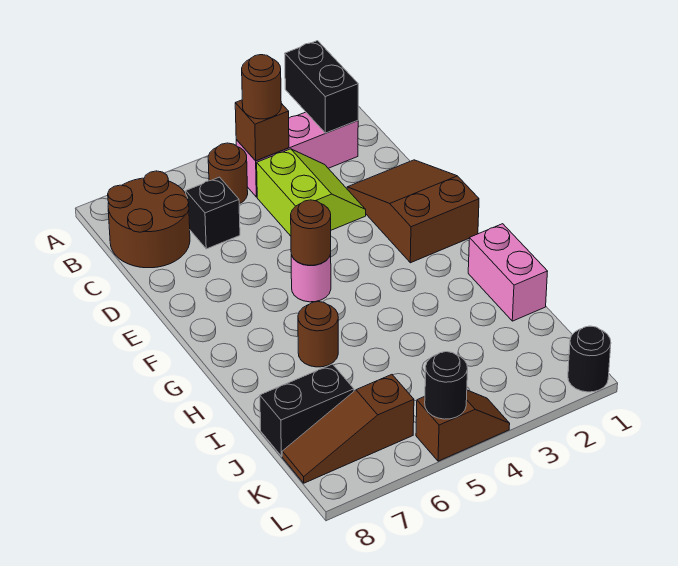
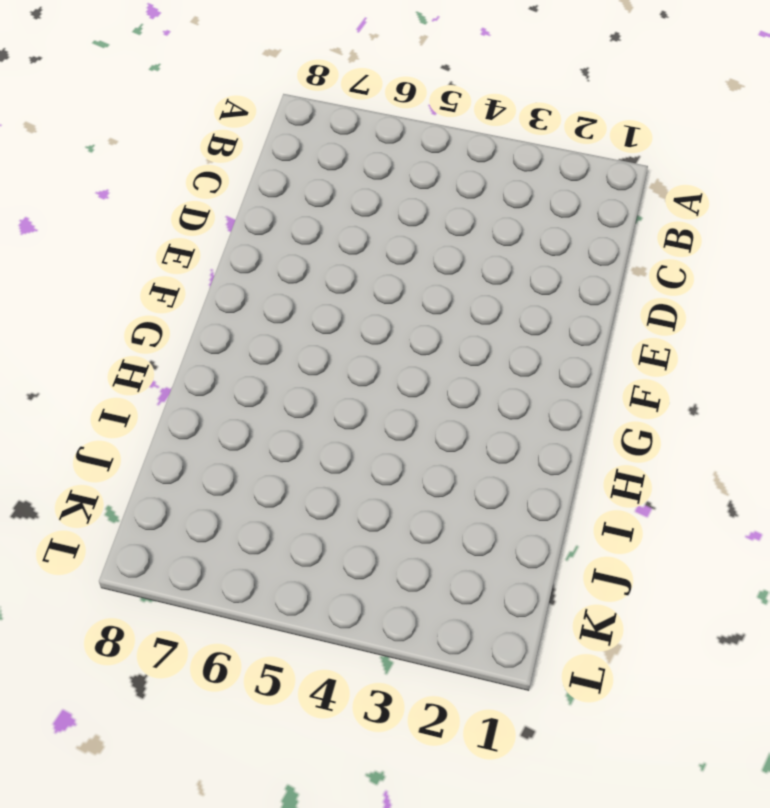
none -> pink brick B2:B4 level 1
none -> brown round brick B5 level 1
none -> brown round brick B7:C8 level 1

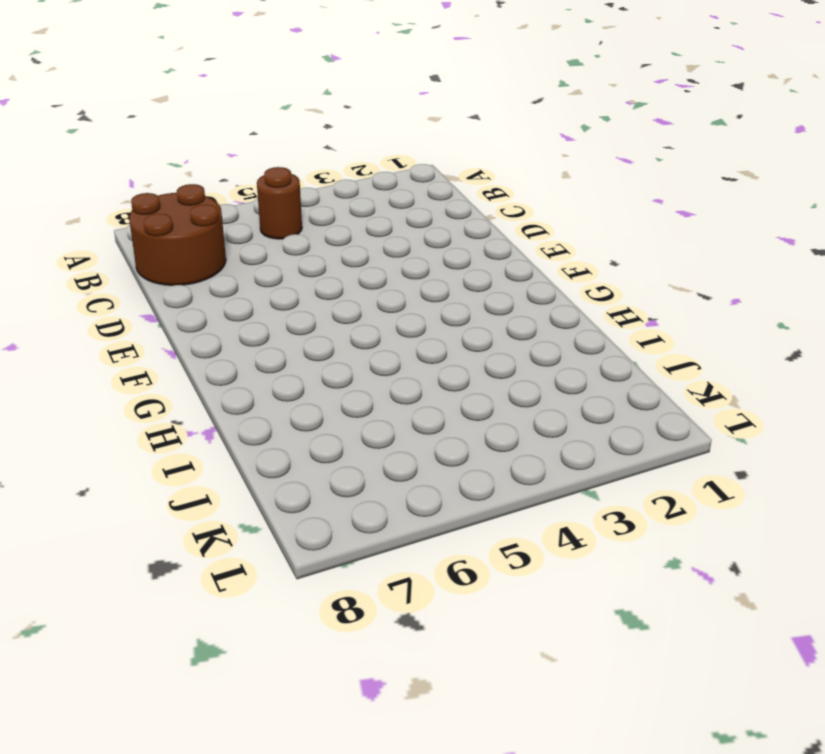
none -> pink brick B2:B4 level 1
none -> lime slope C3:D4 level 1 top 4
none -> black brick C6 level 1

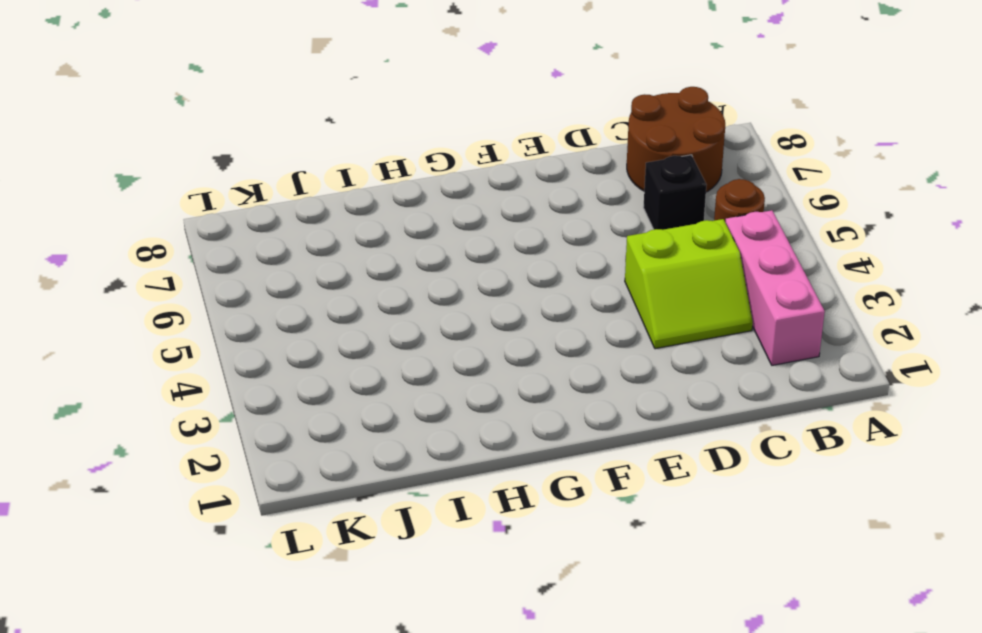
none -> brown slope D1:F2 level 1 top F
none -> pink round brick F5 level 1
none -> pink brick H1:I1 level 1

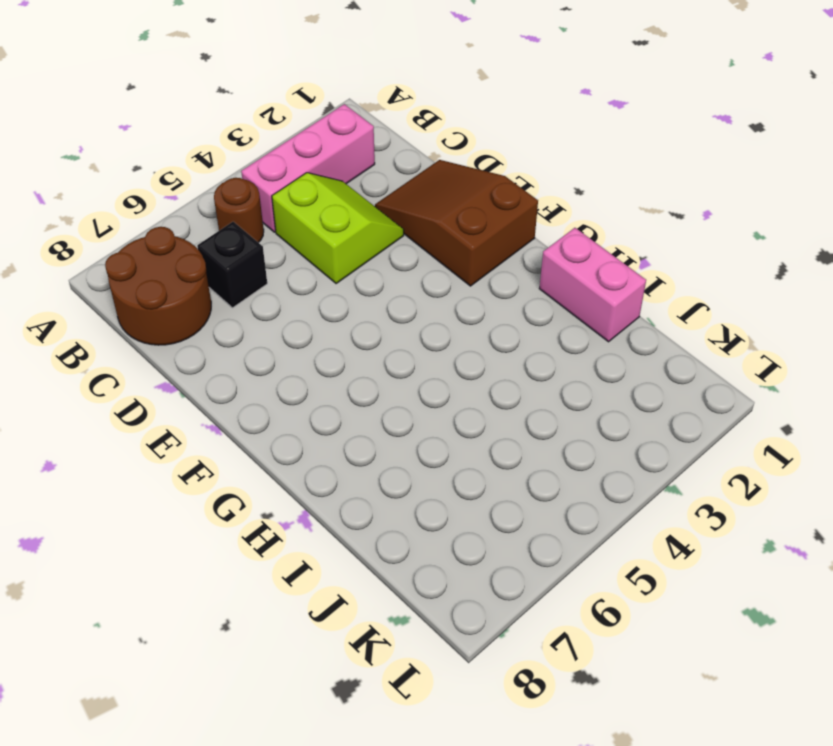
none -> pink round brick F5 level 1
none -> brown round brick H6 level 1
none -> black brick J7:J8 level 1

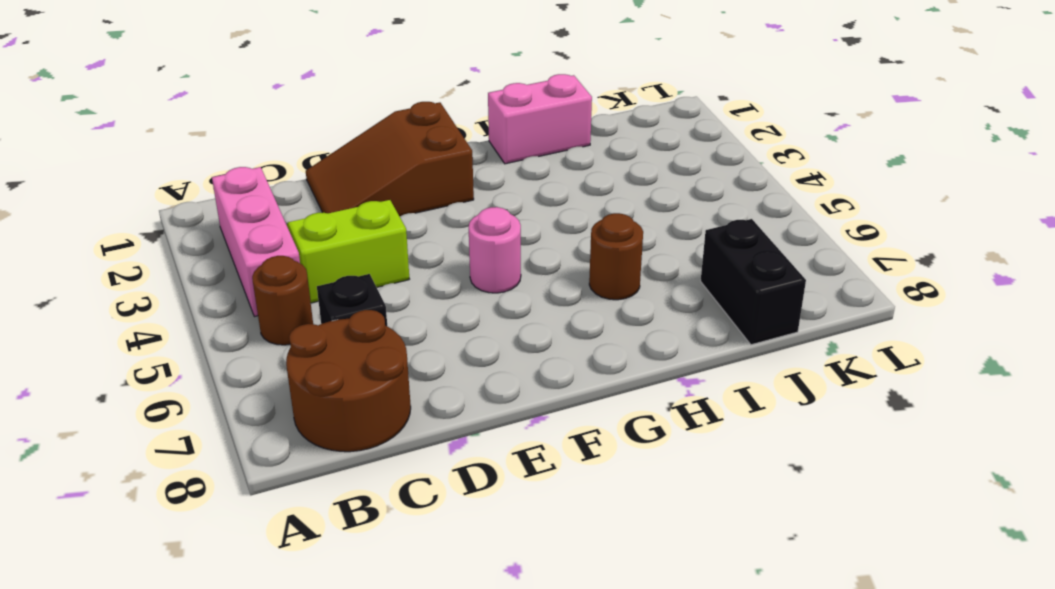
none -> brown slope K6:K8 level 1 top 6
none -> black round brick L1 level 1
none -> brown slope L4:L5 level 1 top 5

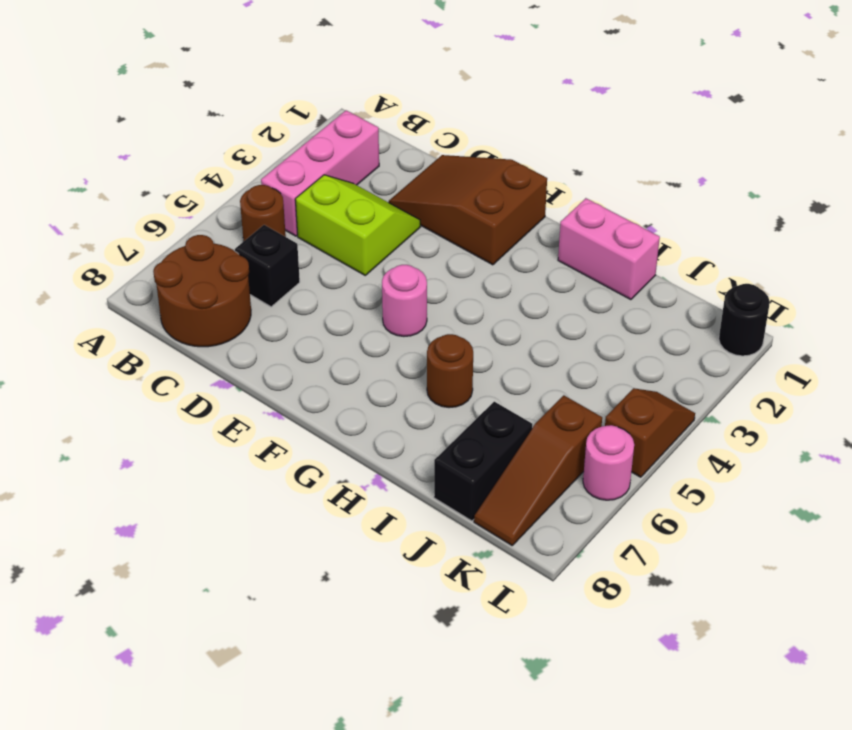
pink round brick L6 level 1 -> none
none -> black brick A2:B2 level 2
none -> brown brick B4 level 2
none -> brown round brick F5 level 2

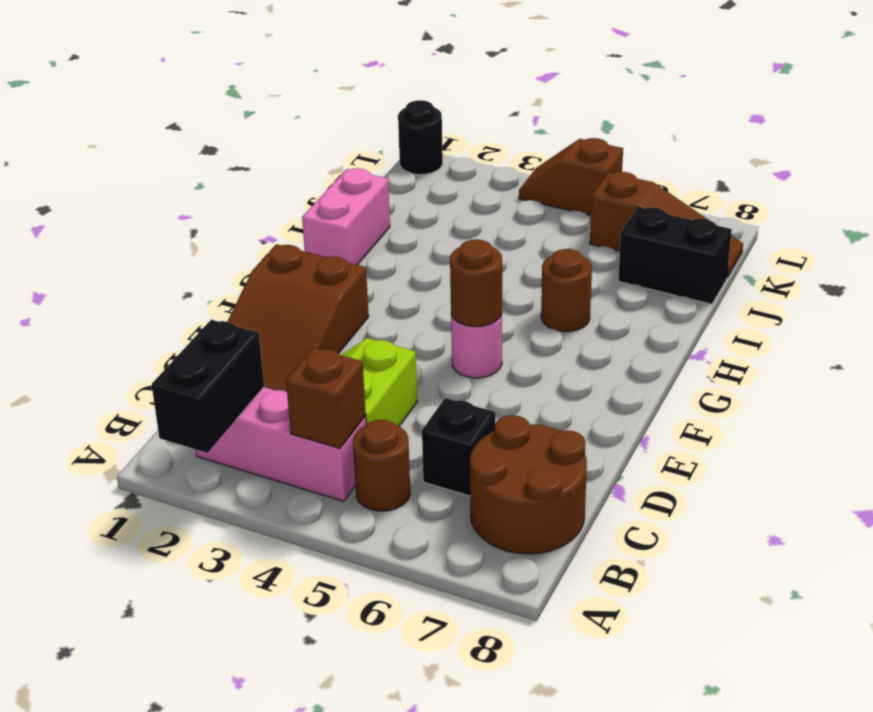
none -> black round brick L5 level 2
none -> brown round brick B4 level 3

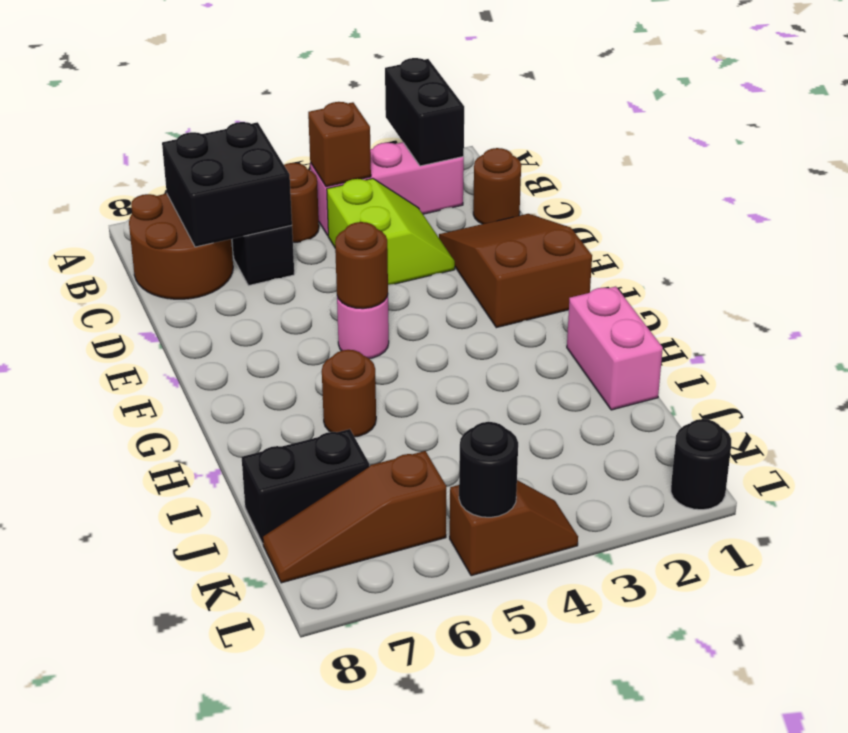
black brick B6:C7 level 2 -> none
brown round brick C1 level 1 -> brown round brick B4 level 3

